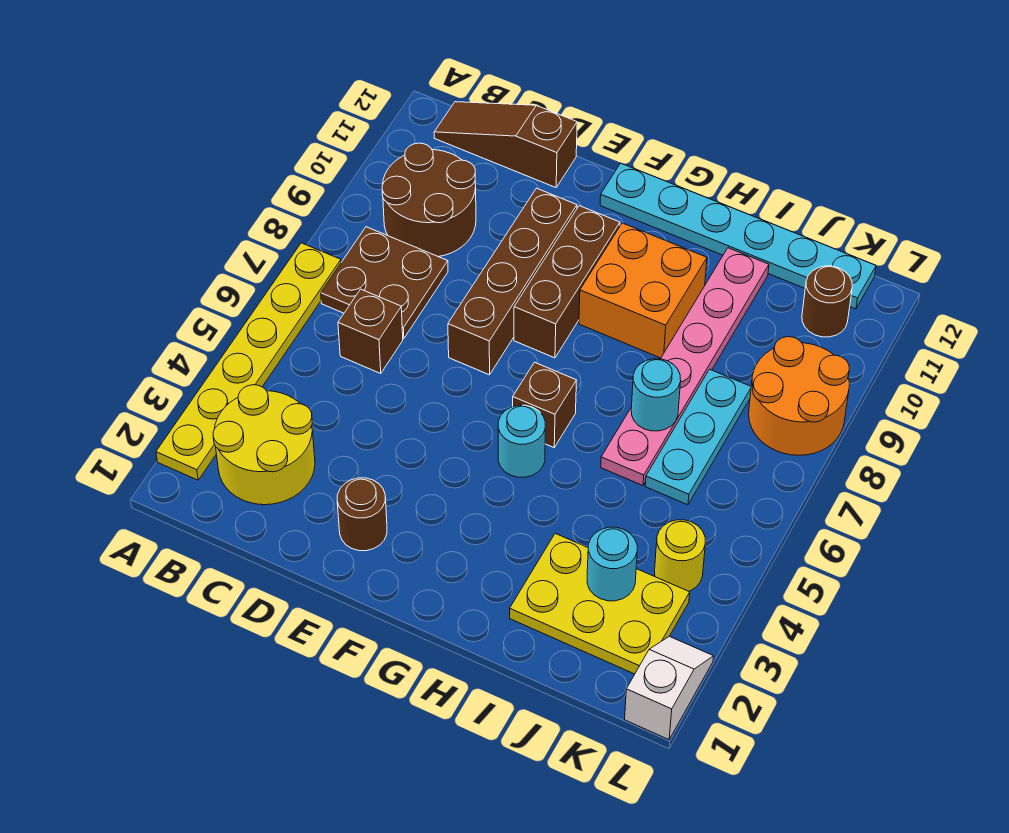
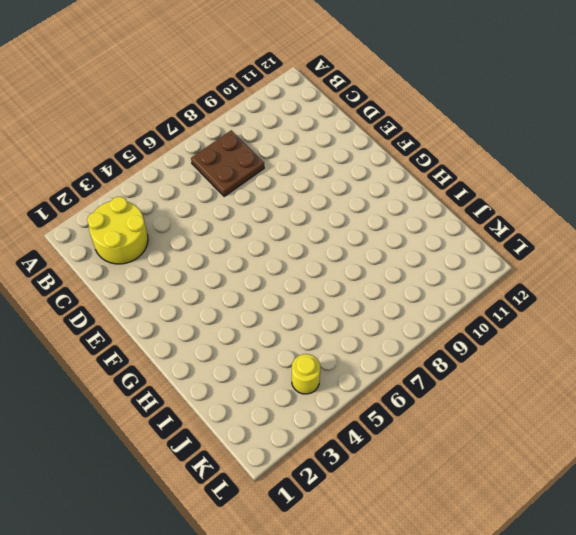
none -> yellow plate A2:A7 level 1
none -> brown round brick B9:C10 level 1
none -> brown slope B12:D12 level 1 top D

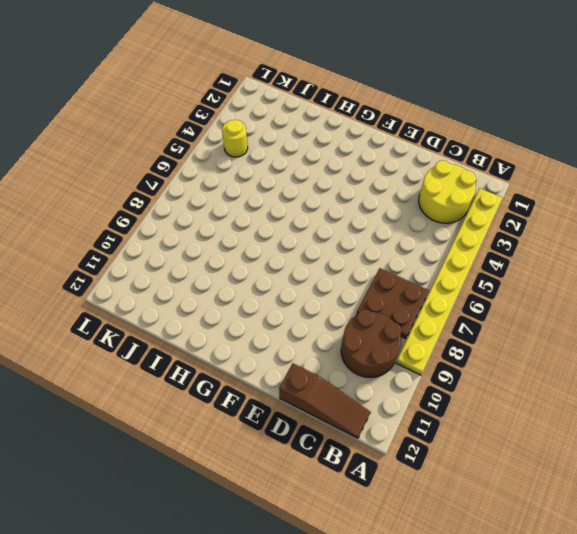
yellow plate A2:A9 level 1 -> yellow plate A2:A7 level 1
none -> brown brick C6 level 1
none -> brown round brick E2 level 1
none -> brown brick E7:E10 level 1

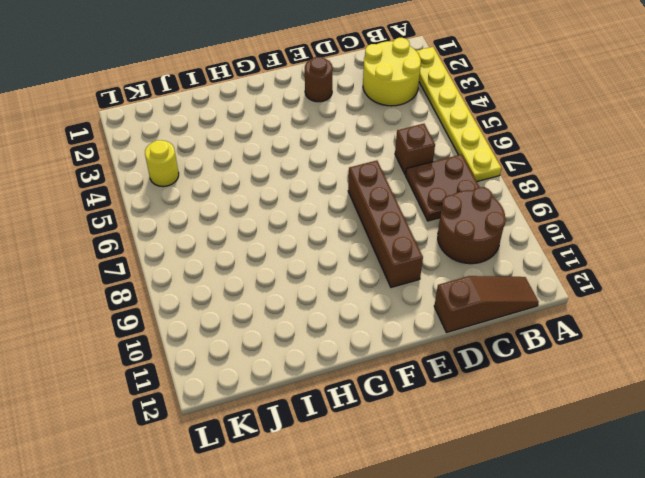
none -> brown brick F8:F10 level 1
none -> cyan plate F12:K12 level 1
none -> cyan round brick G5 level 1

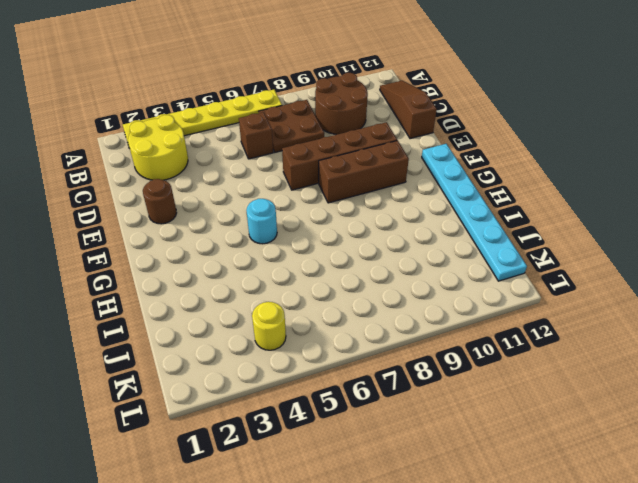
none -> brown brick G6 level 1
none -> orange brick G9:H10 level 1
none -> yellow plate I2:K3 level 1

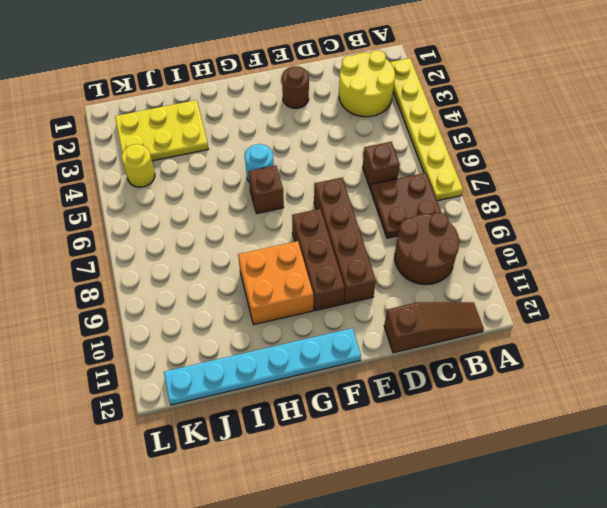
none -> pink plate I6:I11 level 1
none -> cyan plate J6:J8 level 1
none -> orange round brick K8:L9 level 1

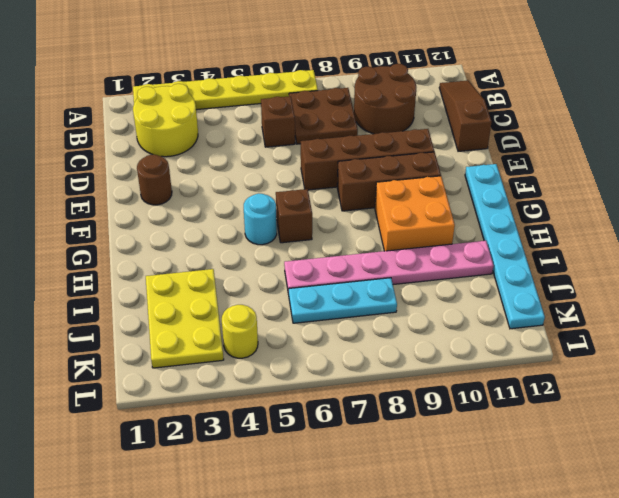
none -> orange round brick K8:L9 level 1
none -> brown round brick K11 level 1
none -> white slope L1:L2 level 1 top 1

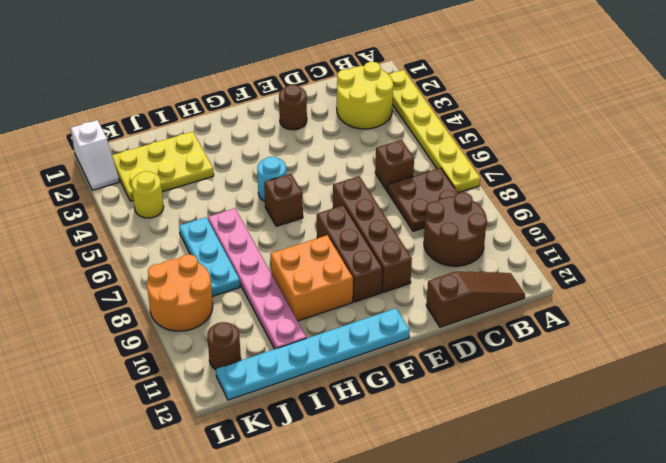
none -> cyan round brick I7 level 2
none -> cyan round brick J3 level 2

